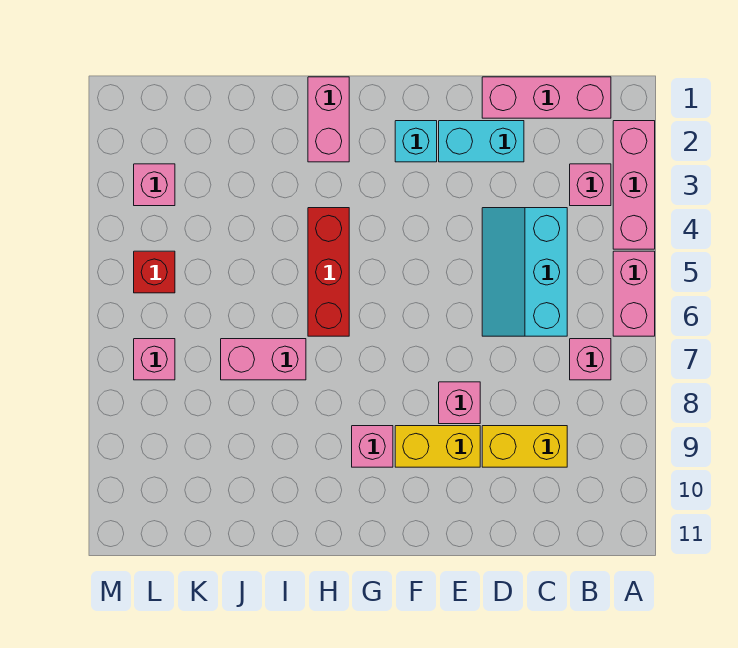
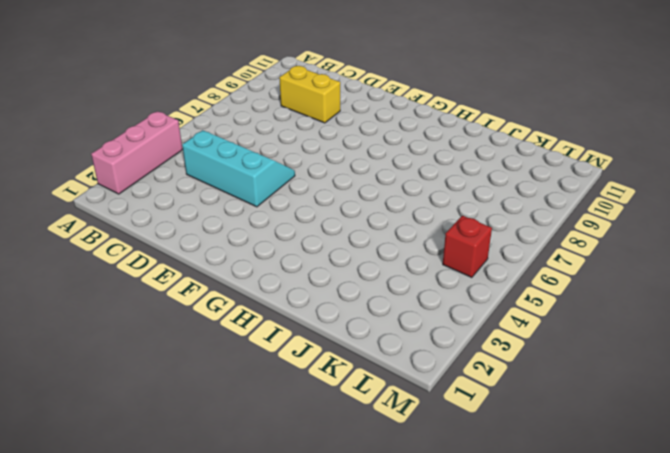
cyan slope C4:E5 level 1 top 4 -> cyan slope C4:D6 level 1 top C
none -> pink brick A5:A6 level 1
none -> pink brick B1:D1 level 1
none -> pink brick B3 level 1

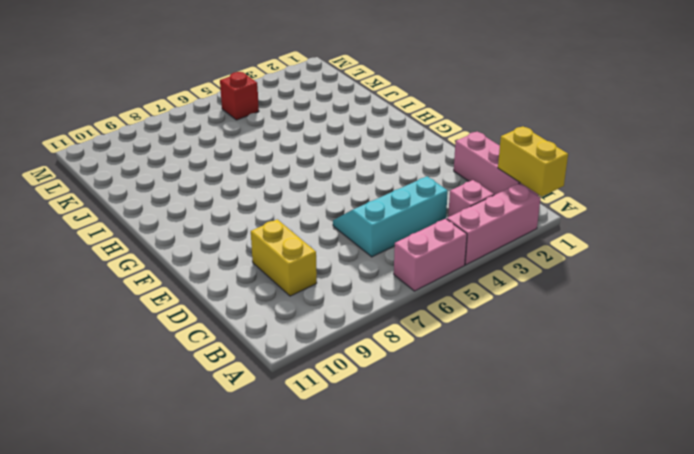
yellow brick A1:B1 level 2 -> yellow brick E9:F9 level 1
none -> pink brick B7 level 1
none -> cyan brick D2:E2 level 1
none -> pink brick E8 level 1

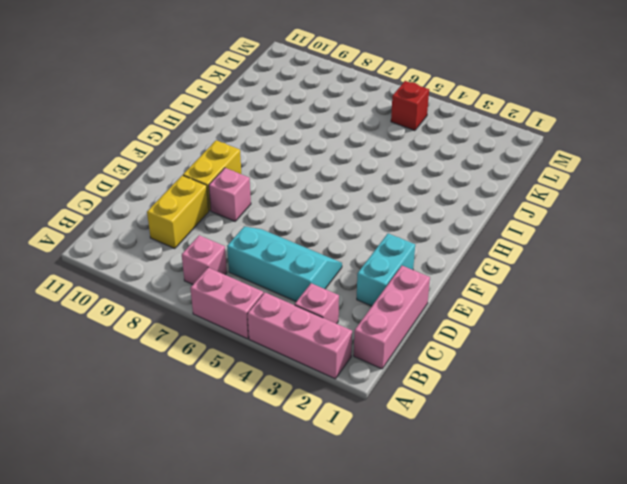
none -> cyan brick F2 level 1
none -> pink brick G9 level 1
none -> pink brick H1:H2 level 1

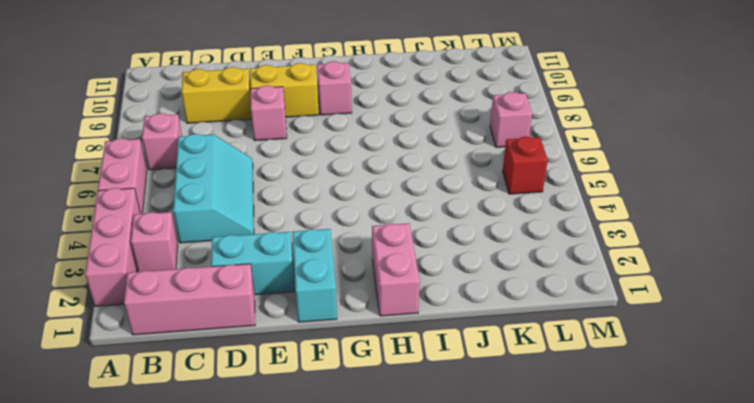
cyan brick F1:F2 level 1 -> cyan brick F2 level 1
none -> red brick H4:H6 level 1
none -> pink brick I7:J7 level 1
none -> pink brick L3 level 1

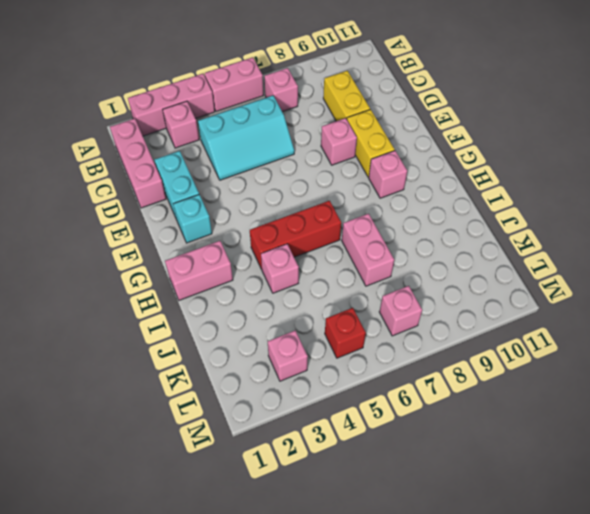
pink brick I4 level 1 -> none

